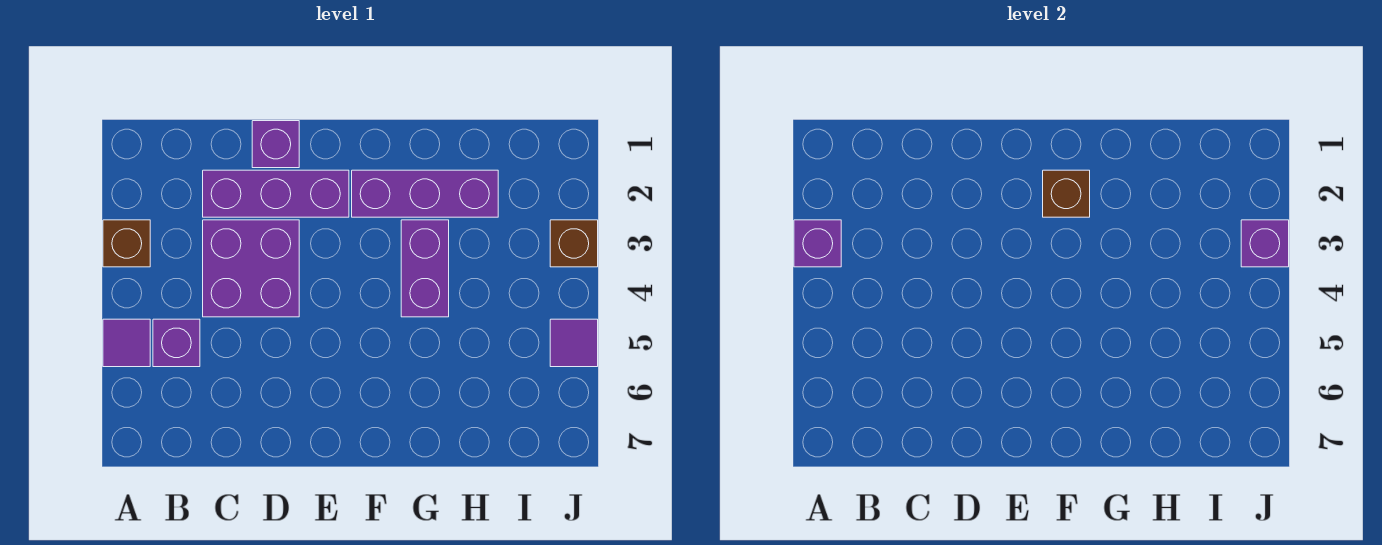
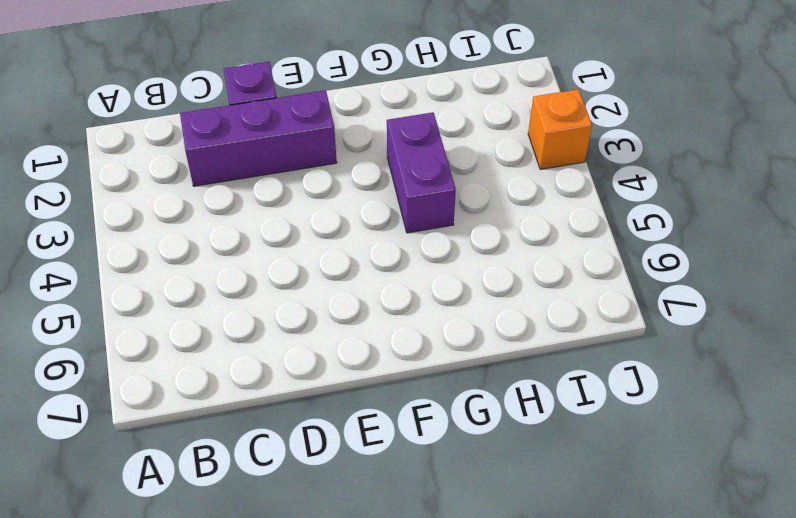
orange brick J3 level 1 -> brown brick J3 level 1
none -> brown brick A3 level 1
none -> purple tile A5 level 1
none -> purple brick B5 level 1

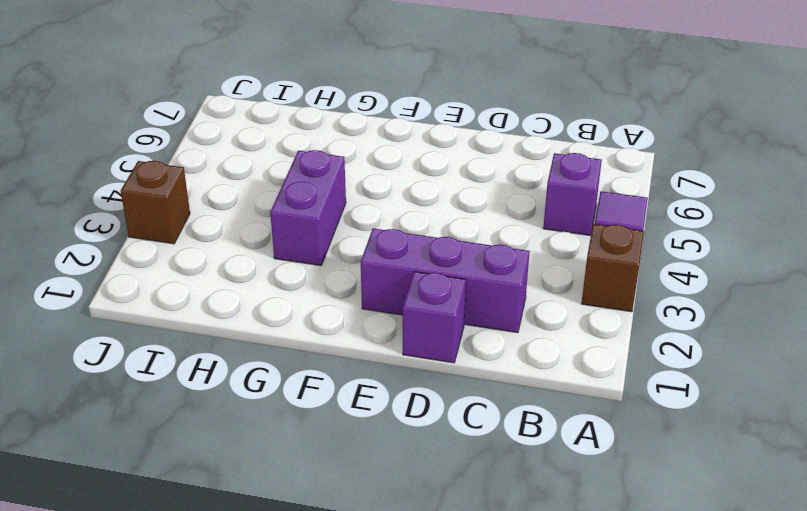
none -> purple brick C3:D4 level 1
none -> purple brick F2:H2 level 1
none -> purple tile J5 level 1

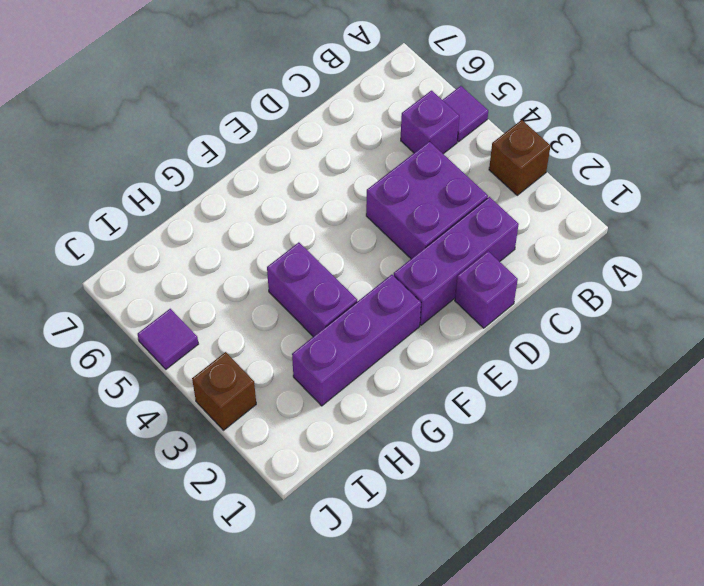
none -> purple brick A3 level 2
none -> brown brick F2 level 2
none -> purple brick J3 level 2

